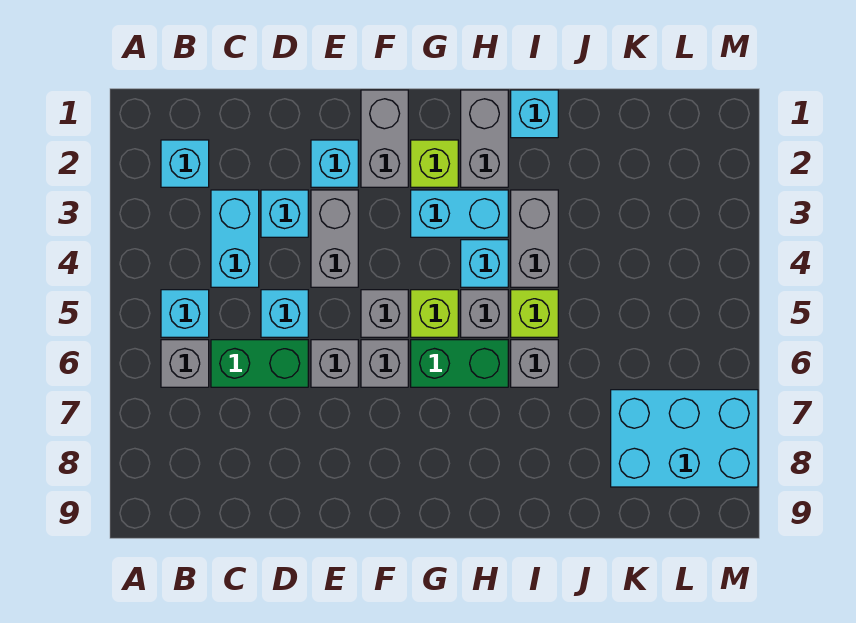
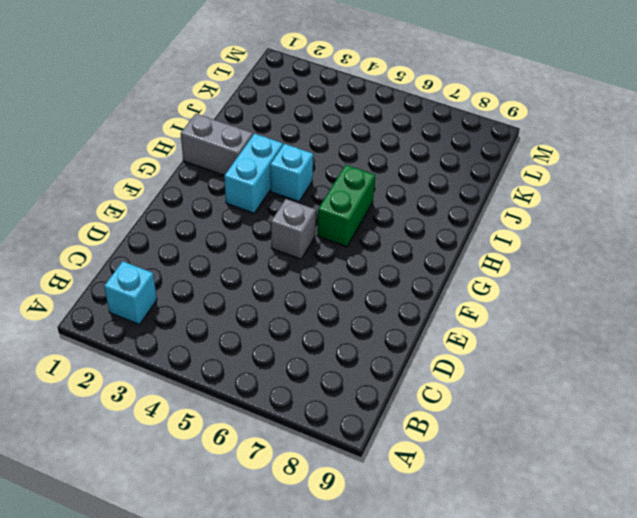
none -> cyan brick B5 level 1
none -> grey brick B6 level 1
none -> cyan brick C3:C4 level 1

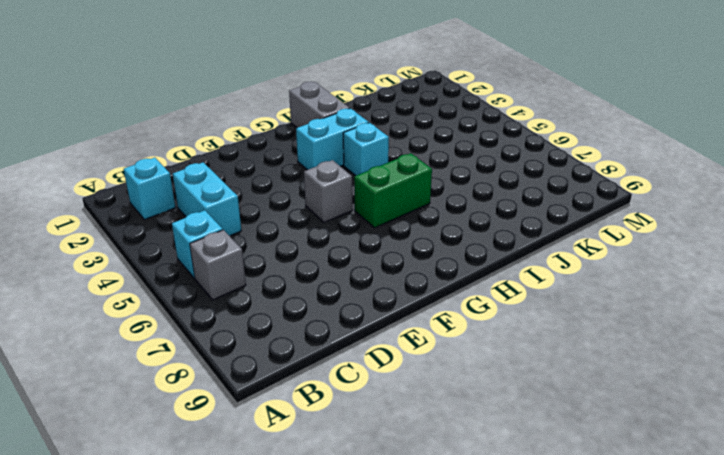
none -> green brick C6:D6 level 1
none -> cyan brick D3 level 1
none -> cyan brick D5 level 1

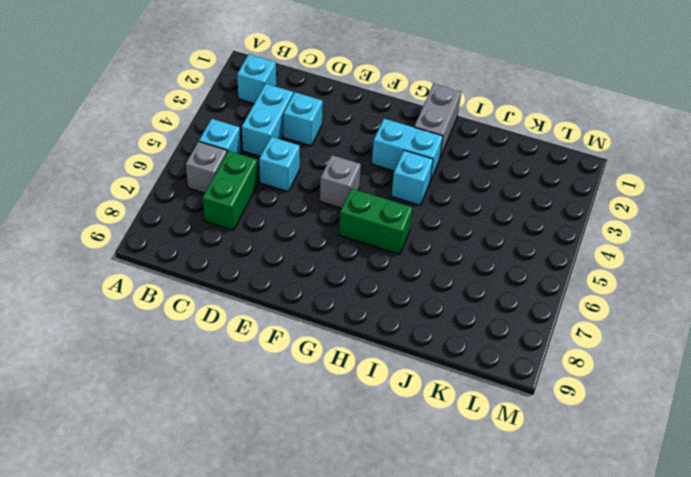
green brick C6:C7 level 1 -> green brick C6:D6 level 1
none -> cyan brick E2 level 1
none -> grey brick E3:E4 level 1
none -> grey brick E6 level 1

